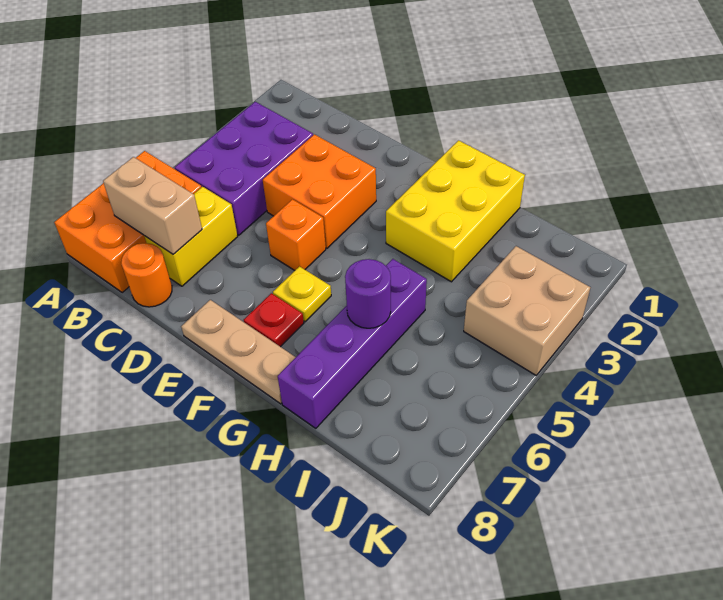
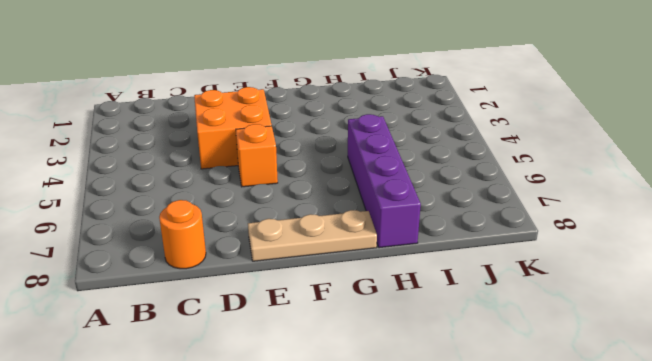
none -> orange brick A6:B8 level 1
none -> purple brick B3:C5 level 1
none -> yellow brick C6:C7 level 1

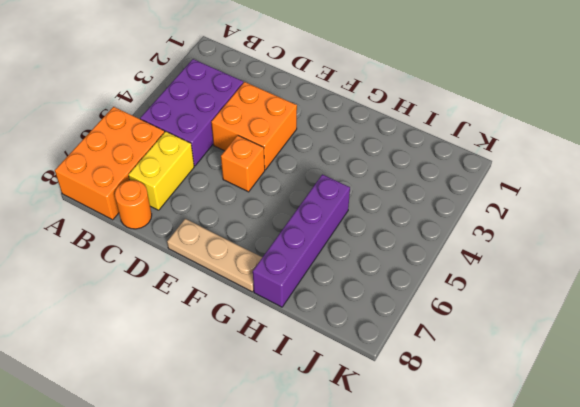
none -> yellow plate F6 level 1
none -> red plate F7 level 1
none -> yellow brick G1:H3 level 1

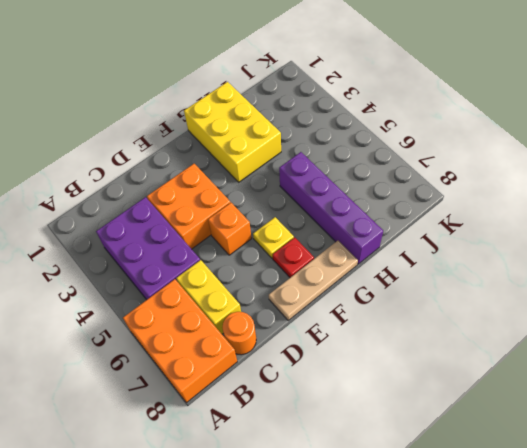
none -> tan brick J3:K4 level 1
none -> tan brick B7:C7 level 2
none -> purple round brick H6 level 2

